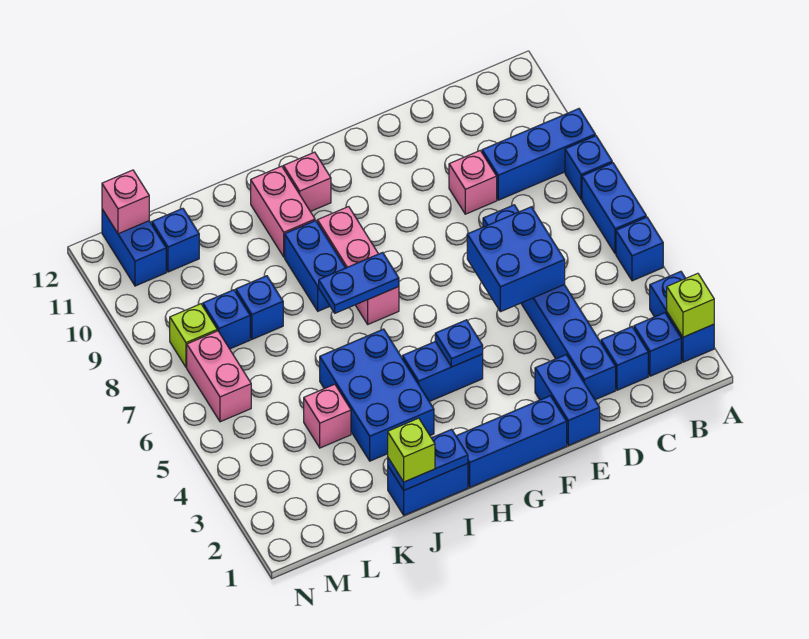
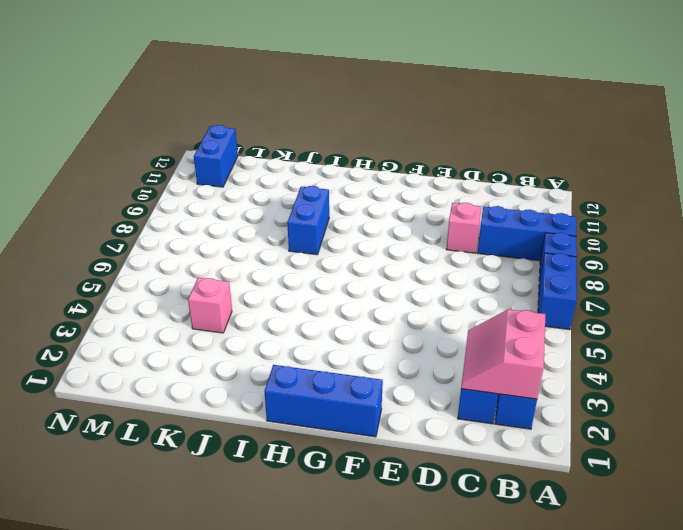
pink slope B2:C3 level 2 top B -> none
none -> blue brick A2:A3 level 1
none -> blue brick A5 level 1
none -> blue brick D2:D7 level 1
none -> blue brick E1:E2 level 1

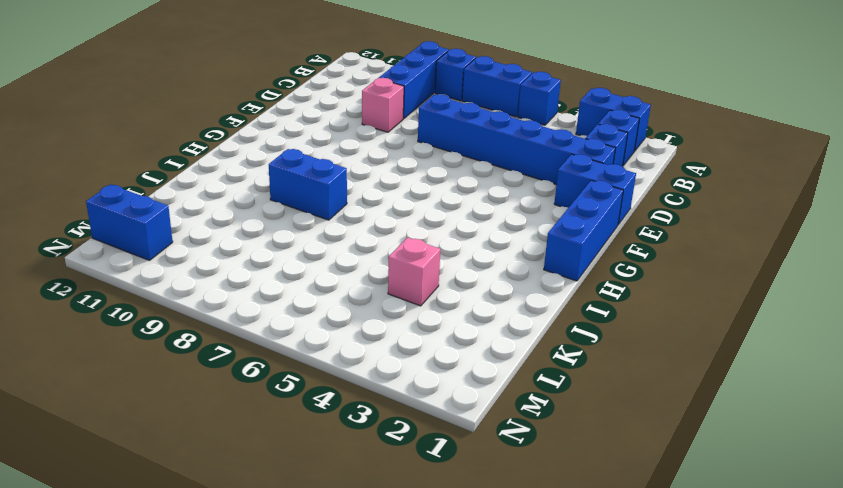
none -> blue brick G4:H4 level 1
none -> pink brick H7:H9 level 1
none -> pink brick H11 level 1
none -> blue brick I1:J1 level 1

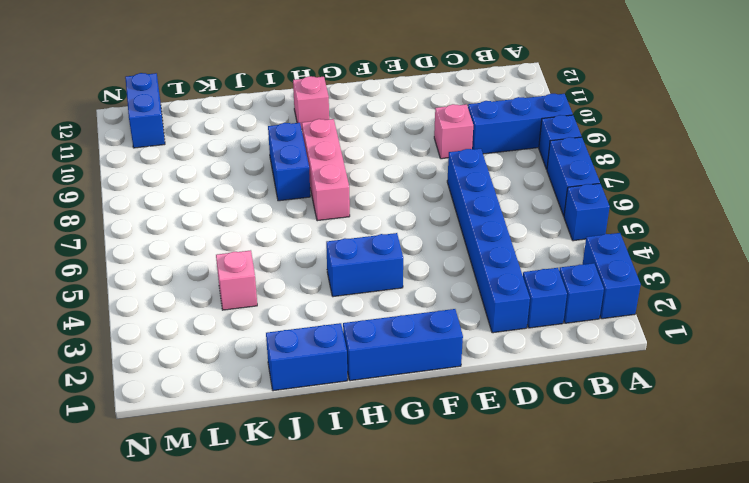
none -> blue brick E1:E2 level 1
none -> blue brick I3:J5 level 1
none -> pink brick I10:I11 level 1
none -> blue brick K8 level 1

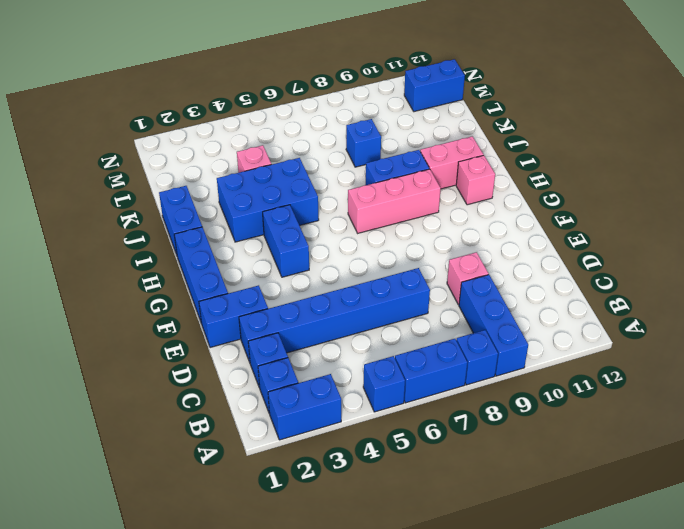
none -> blue brick L8 level 1
none -> blue brick L11 level 1
none -> pink brick M6:M7 level 1
none -> lime brick M8 level 1

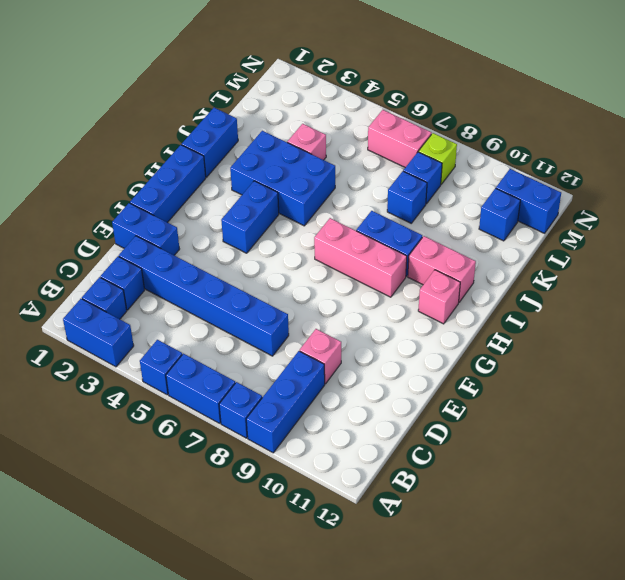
none -> lime brick A2 level 2
none -> blue brick D5:E6 level 2
none -> blue plate G4 level 2
none -> blue plate H7:I7 level 2

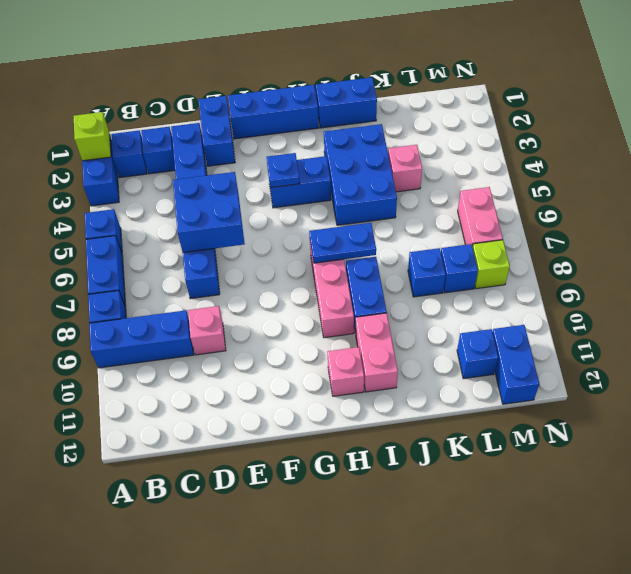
none -> blue plate I1:J1 level 2
none -> pink brick M12 level 2
none -> lime brick J1 level 3

